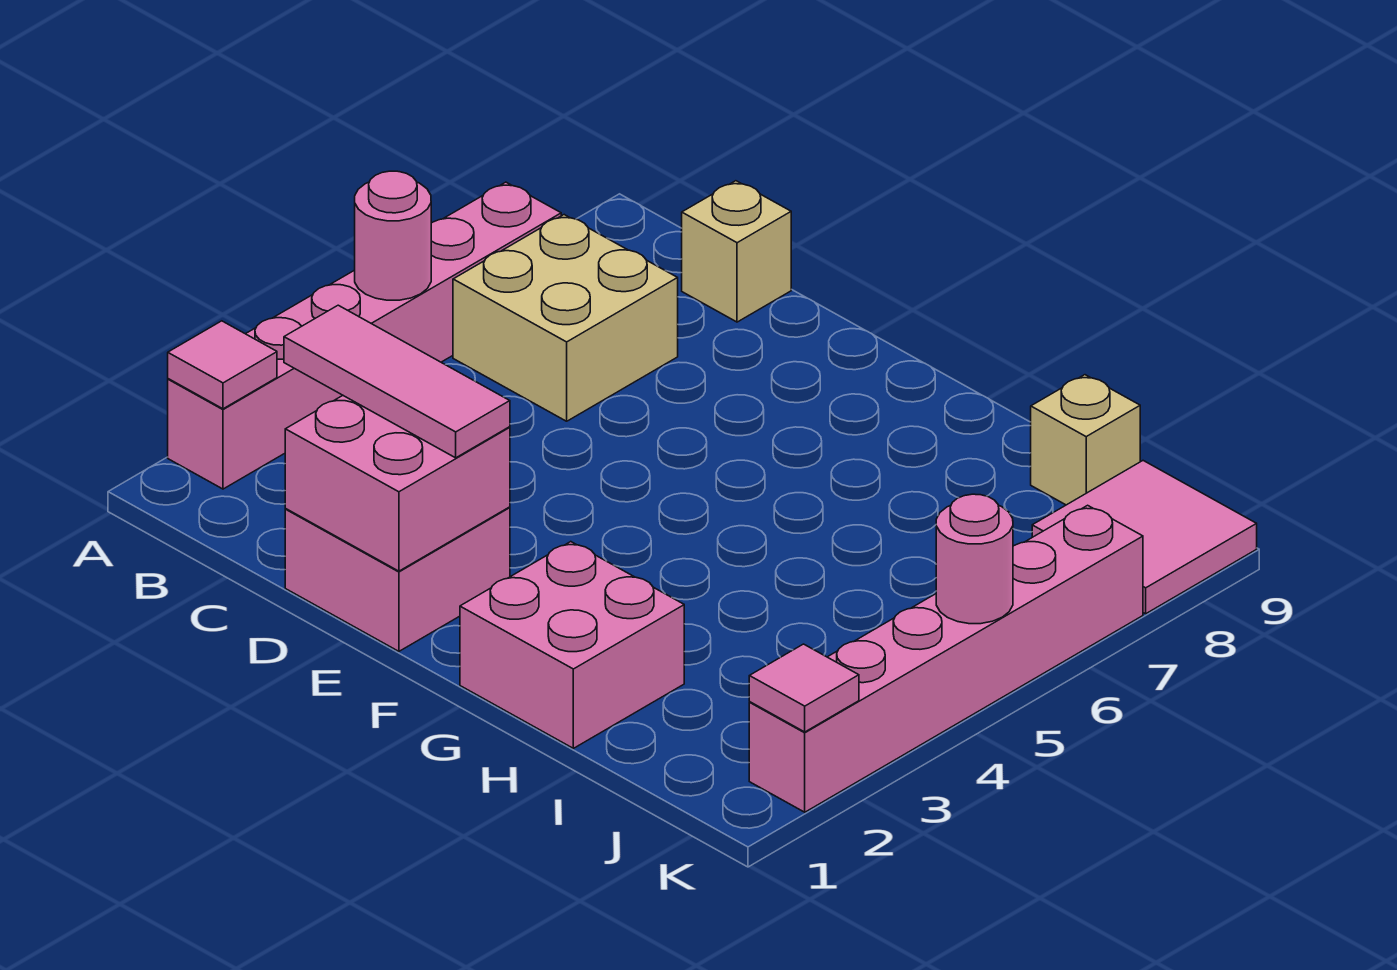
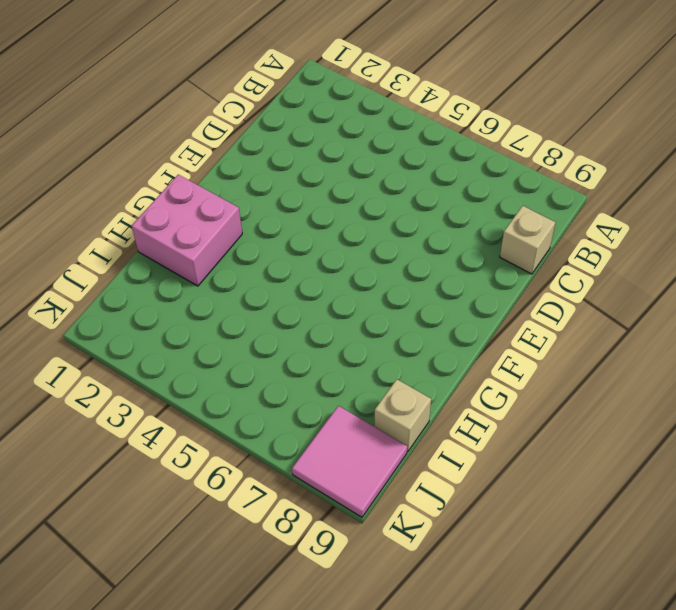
none -> pink brick A2:A7 level 1
none -> tan brick B6:C7 level 1
none -> pink brick D1:E2 level 1

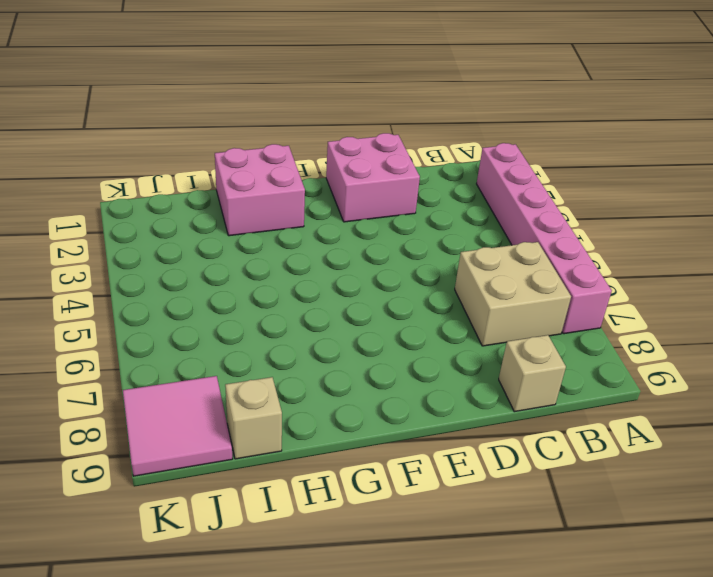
none -> pink brick K2:K7 level 1
none -> pink tile A2 level 2
none -> pink round brick A5 level 2

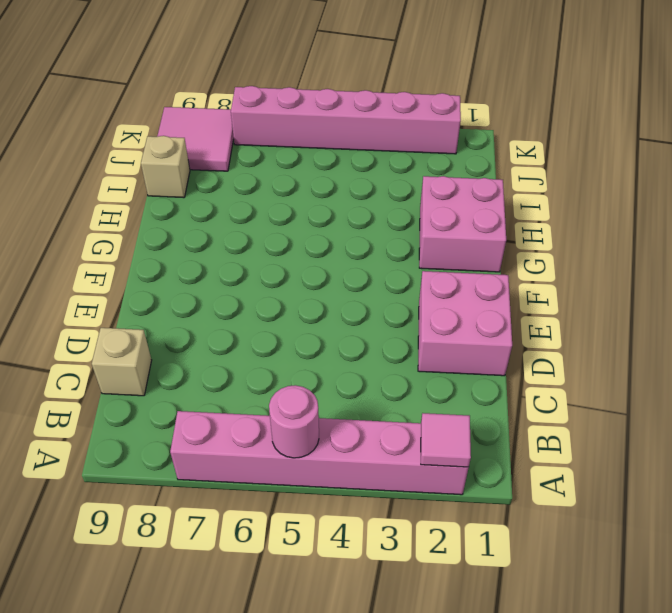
none -> tan brick B6:C7 level 1
none -> pink brick D1:E2 level 2
none -> pink tile K2 level 2

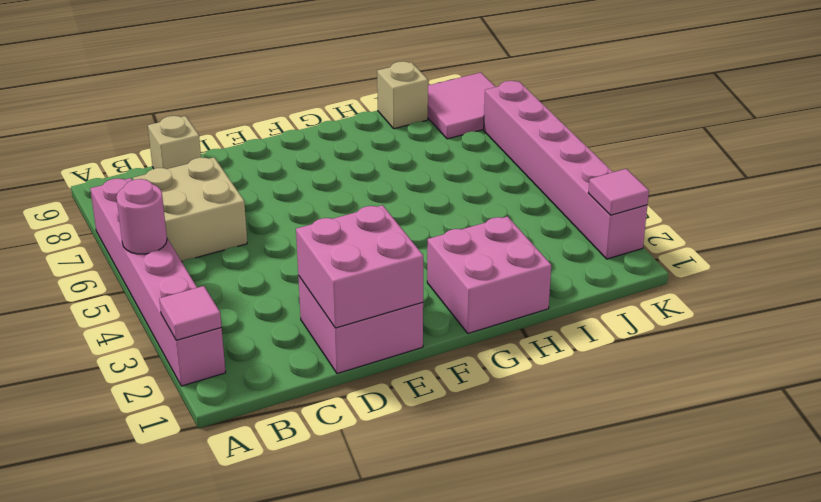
none -> pink round brick K5 level 2
none -> pink tile C2:E2 level 3

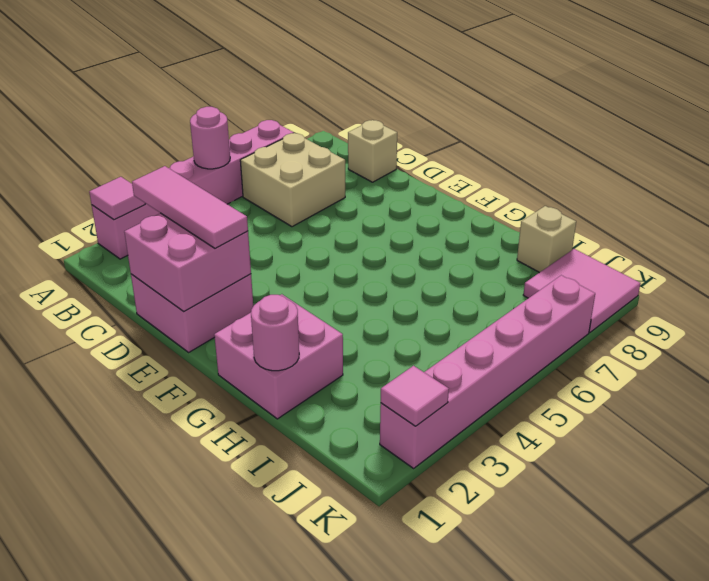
pink round brick H1 level 2 -> pink round brick K5 level 2

